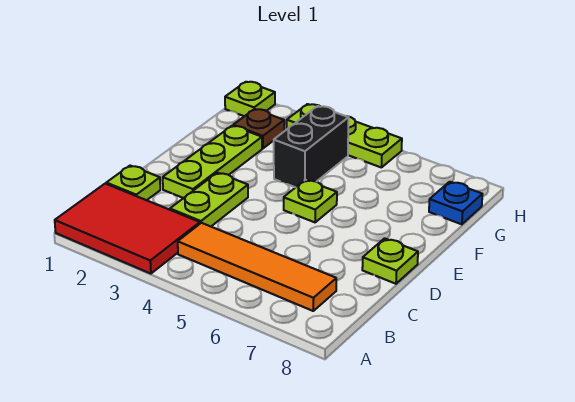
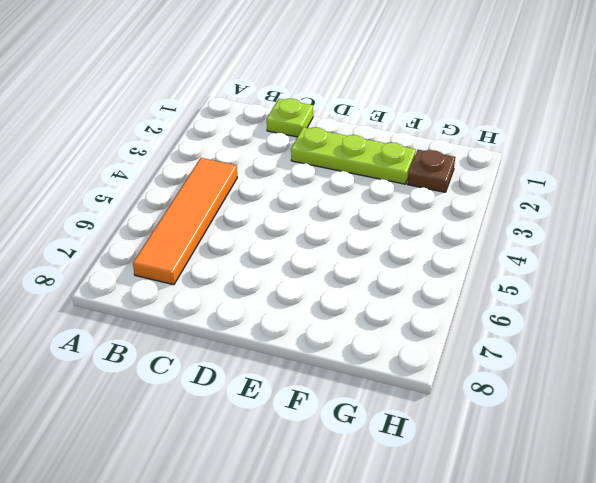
none -> red tile A1:B3 level 1
none -> lime plate C3:D3 level 1
none -> lime plate D8 level 1

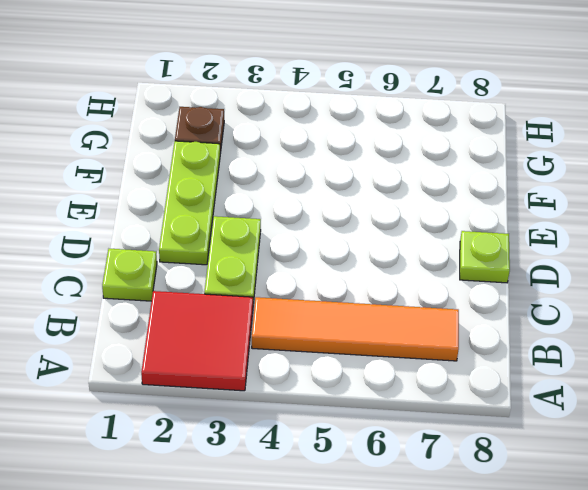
red tile A2:B3 level 1 -> red tile A1:B3 level 1
none -> lime plate E5 level 1
none -> black brick F4:G4 level 1
none -> blue plate G8 level 1

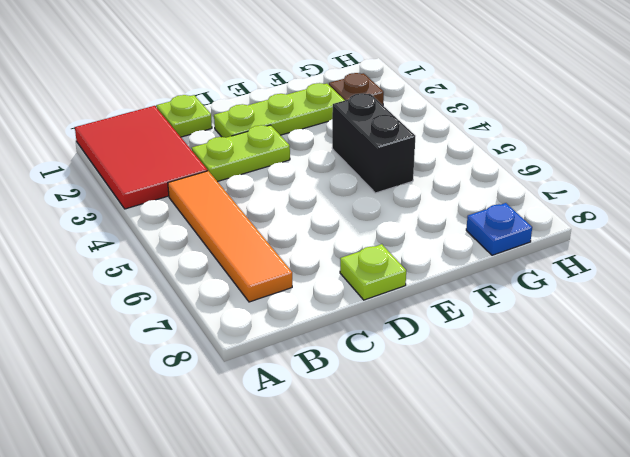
black brick F4:F5 level 1 -> black brick F4:G4 level 1
none -> lime plate E5 level 1
none -> lime plate H1 level 1
none -> lime plate H3:H5 level 1

